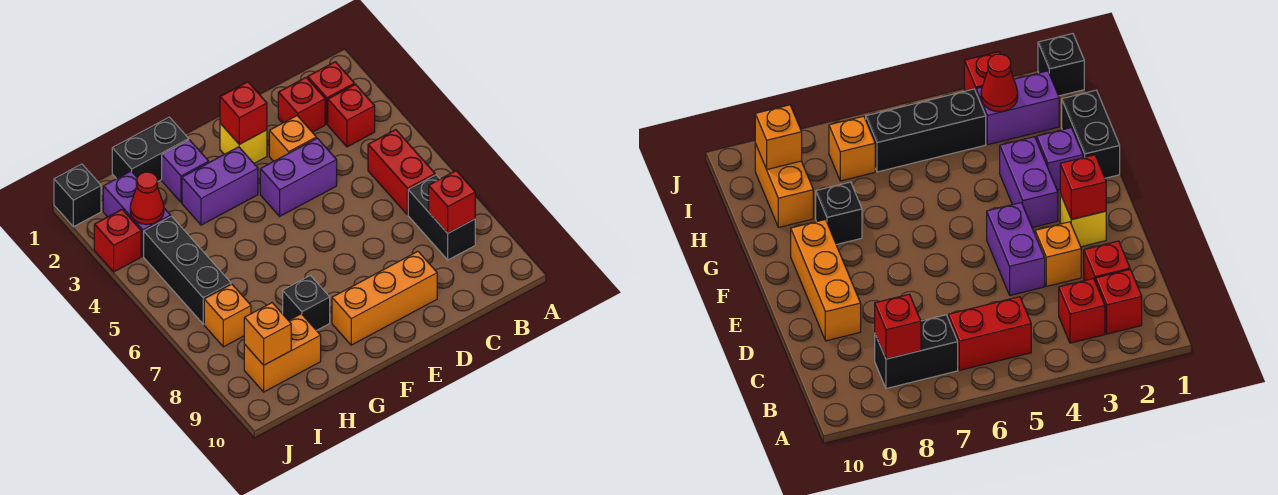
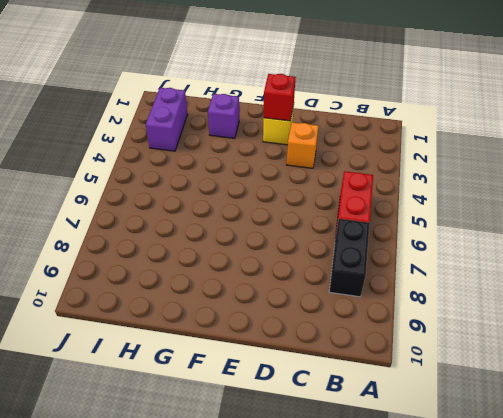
none -> red brick B2 level 1
none -> red brick B3 level 1
none -> red brick C2 level 1

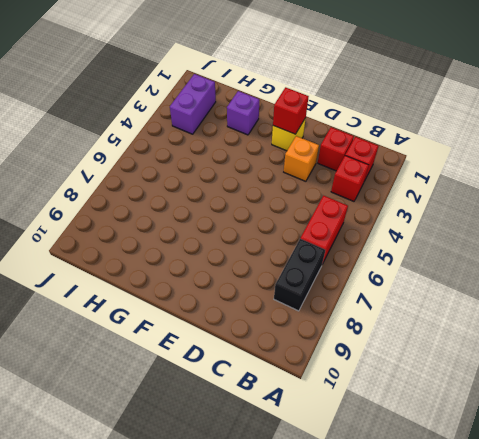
none -> purple brick D4:E4 level 1
none -> orange brick D9:F9 level 1
none -> purple brick F3:G3 level 1

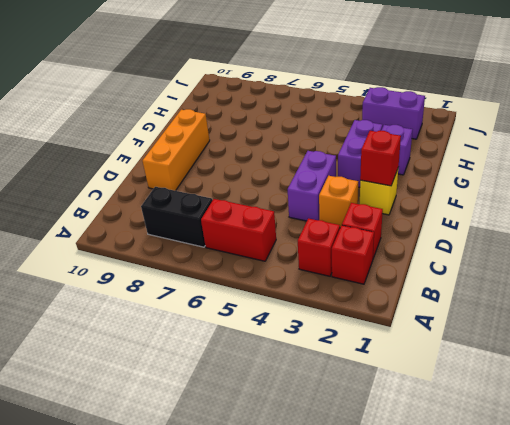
none -> black brick G1:H1 level 1
none -> black brick G8 level 1
none -> orange brick H9:I9 level 1

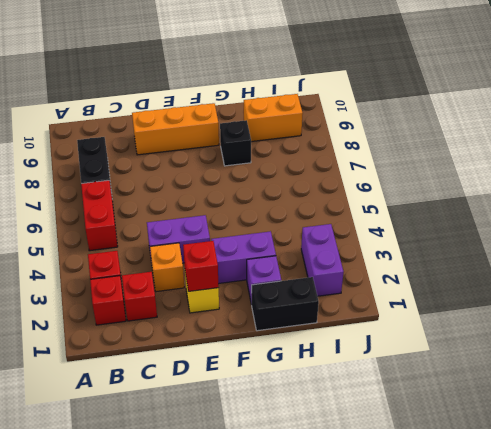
none -> black brick I4:I6 level 1
none -> orange brick I7 level 1
none -> black brick J1 level 1

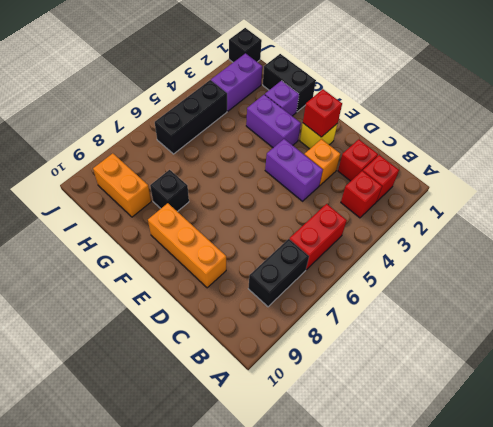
none -> orange brick I7 level 1
none -> red brick J3 level 1
none -> red brick B8 level 2

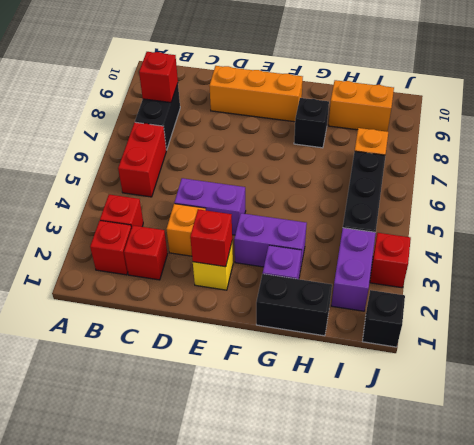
none -> red cone I3 level 2
none -> orange brick I9 level 2

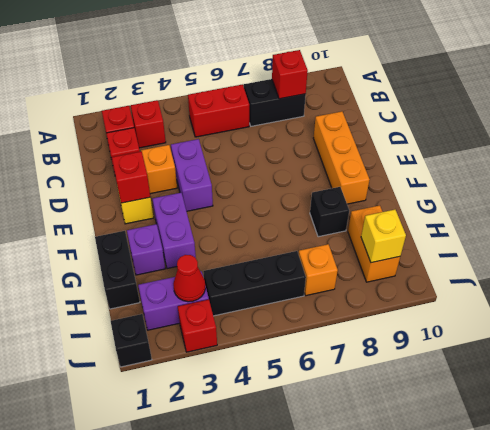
yellow brick I9 level 2 -> orange brick I9 level 2

